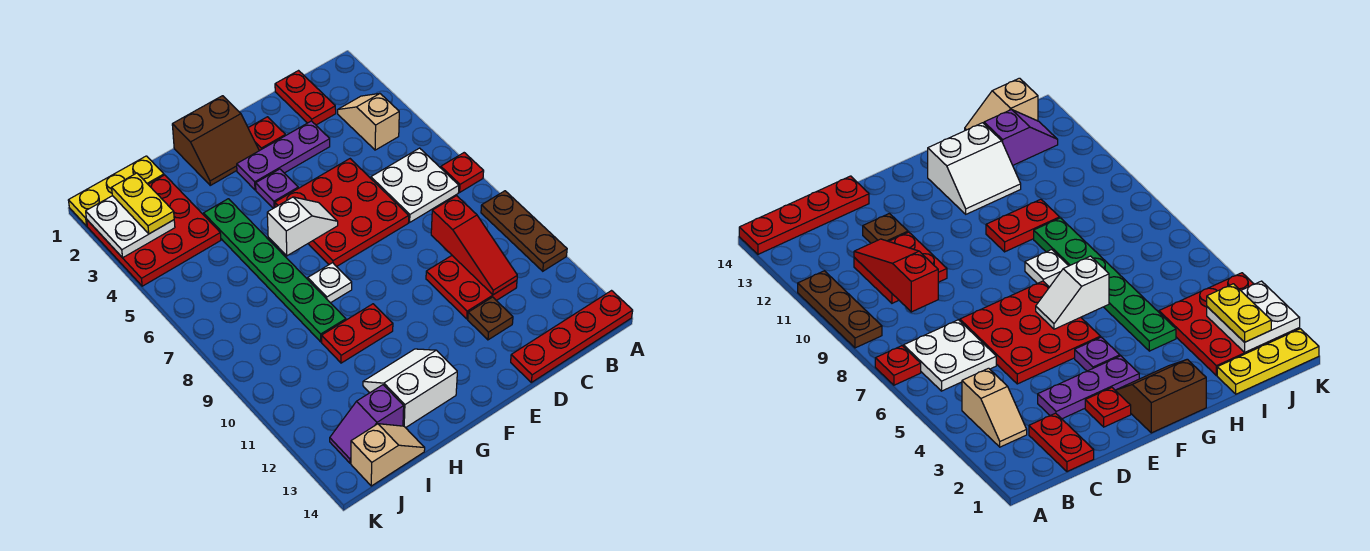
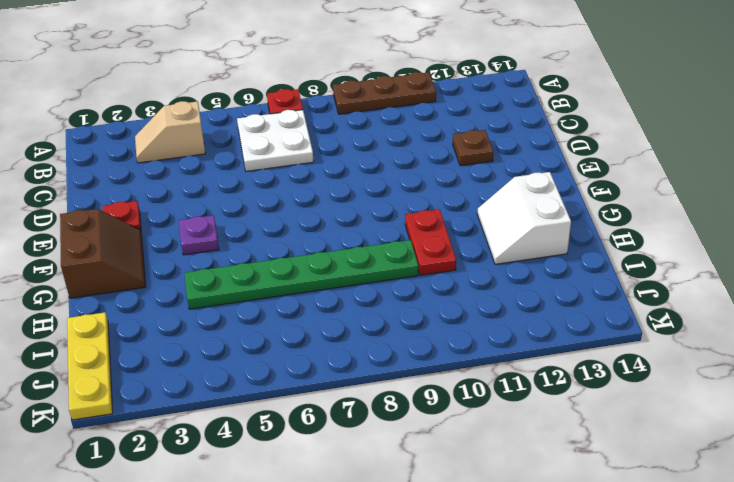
none -> red plate A14:D14 level 1
none -> red plate C1:C2 level 1
none -> red plate C10:D11 level 1

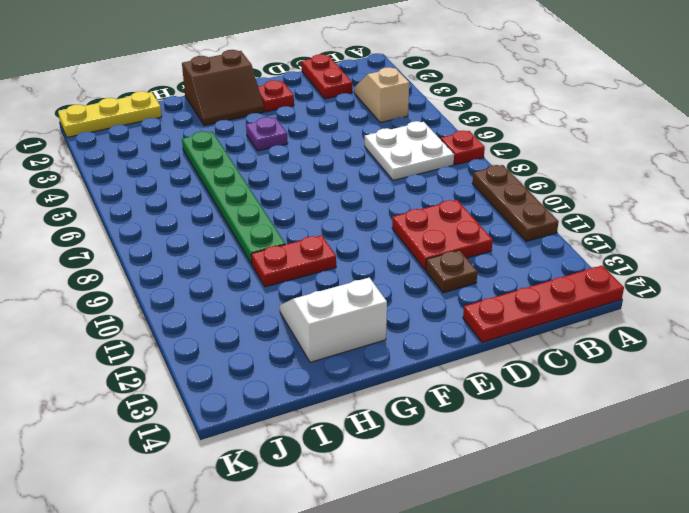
none -> purple plate D3:F3 level 1
none -> red plate D5:F7 level 1
none -> white plate G8 level 1

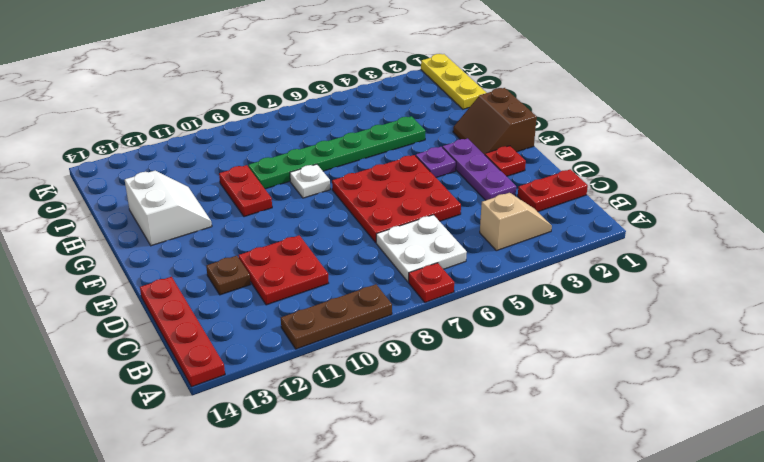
none -> red plate I2:K4 level 1
none -> purple slope I13:J13 level 1 top I
none -> tan slope I14:J14 level 1 top J

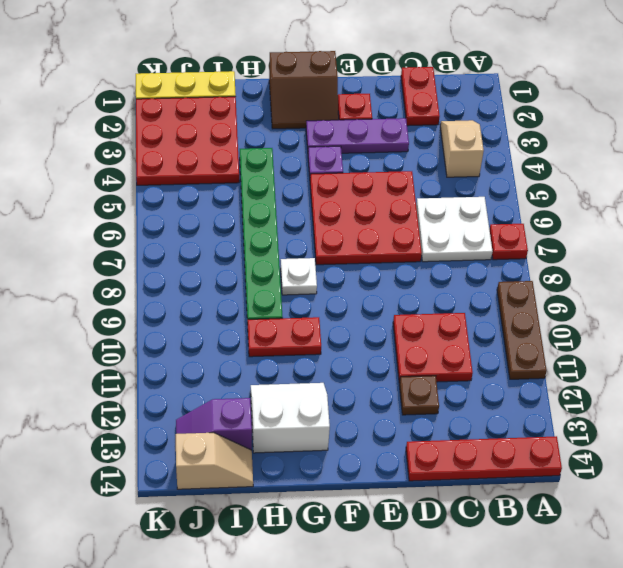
none -> red slope C9:C11 level 2 top 9
none -> white slope F6:G6 level 2 top G
none -> white plate J2:K3 level 2

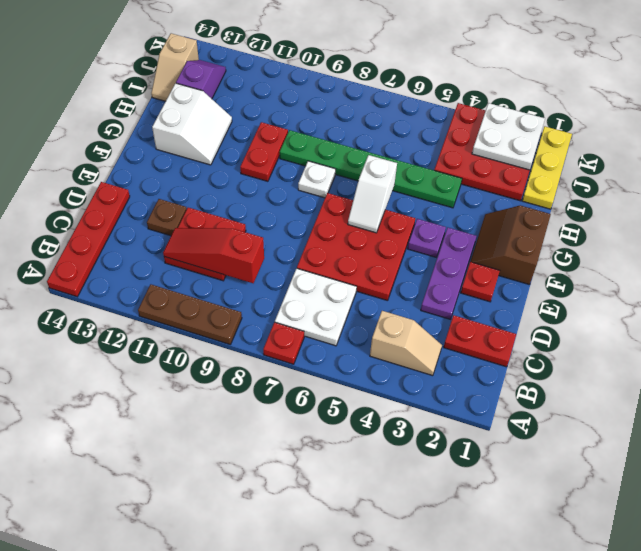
none -> yellow plate J2:J3 level 3

